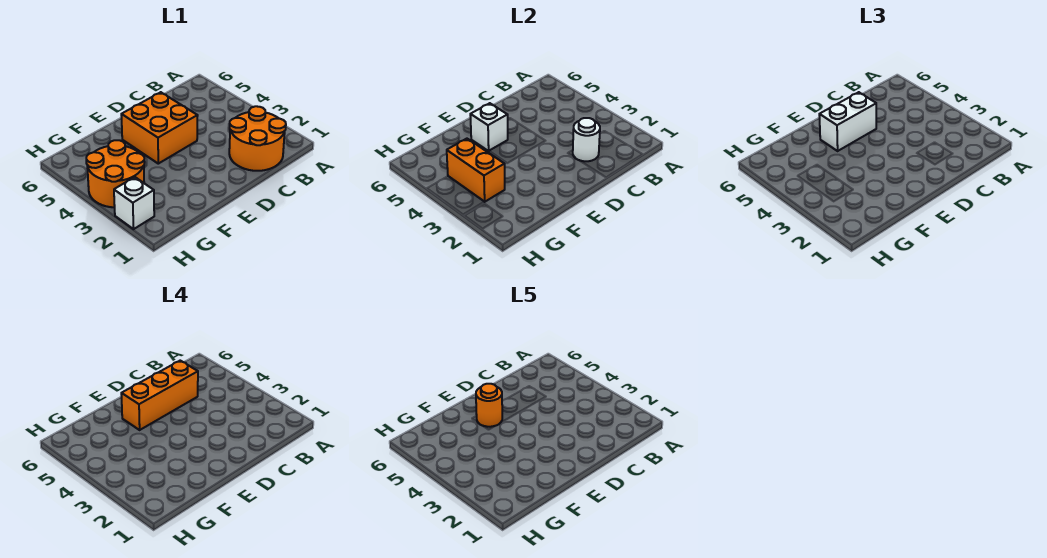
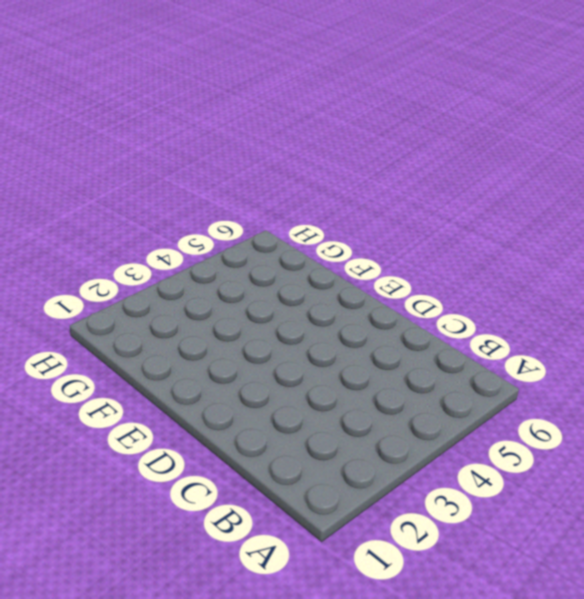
none -> orange round brick B1:C2 level 1
none -> orange brick D4:E5 level 1

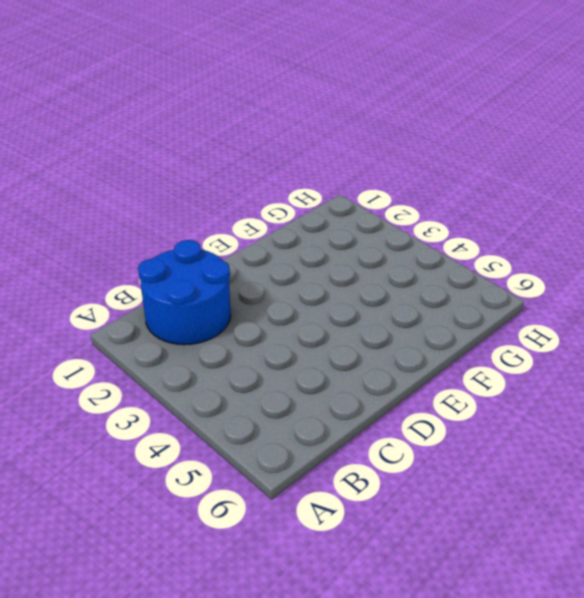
blue round brick B1:C2 level 1 -> orange round brick B1:C2 level 1
none -> orange brick D4:E5 level 1
none -> orange round brick G3:H4 level 1

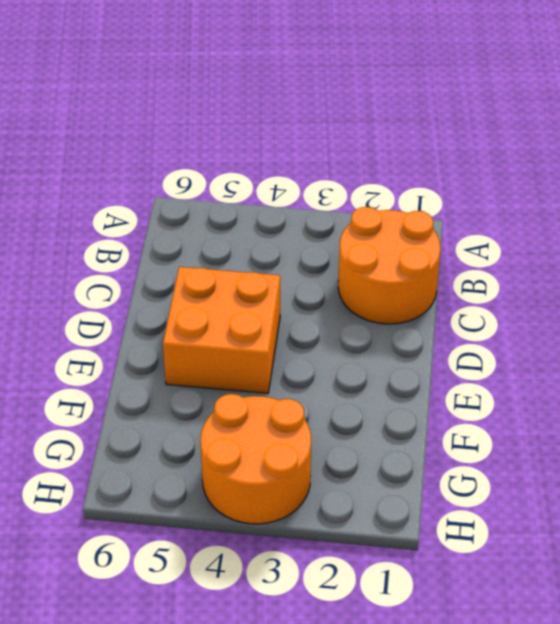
none -> white brick H2 level 1
none -> white round brick C2 level 2

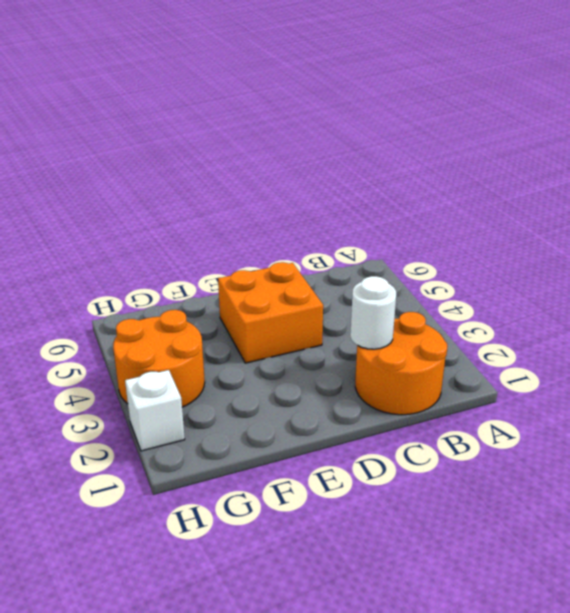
none -> white brick E5 level 2
none -> orange brick G3:G4 level 2

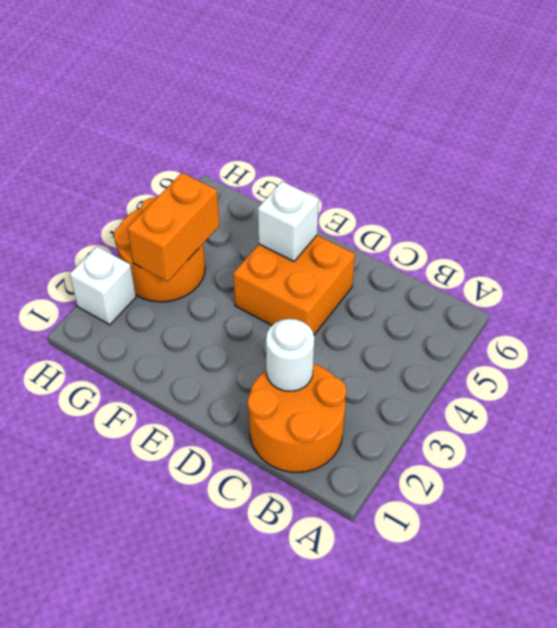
none -> white brick D5:E5 level 3
none -> orange brick C5:E5 level 4

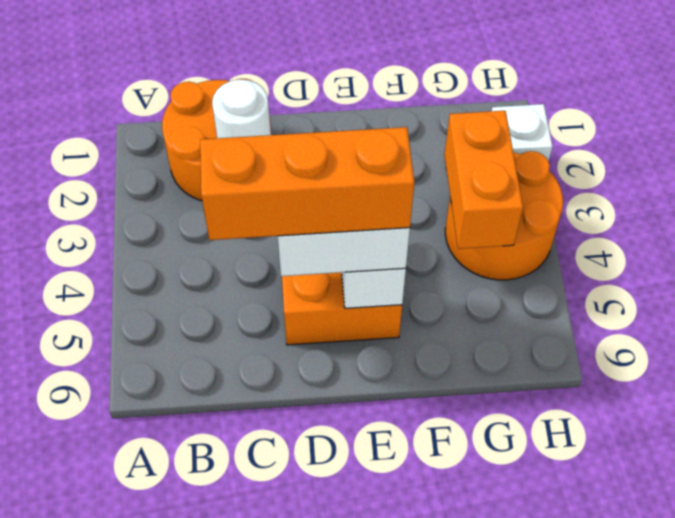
none -> orange round brick E5 level 5

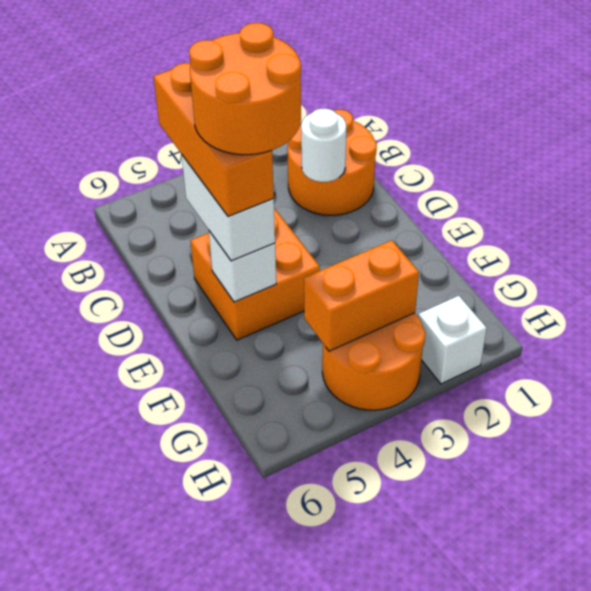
orange round brick D4:E5 level 5 -> orange round brick E5 level 5

